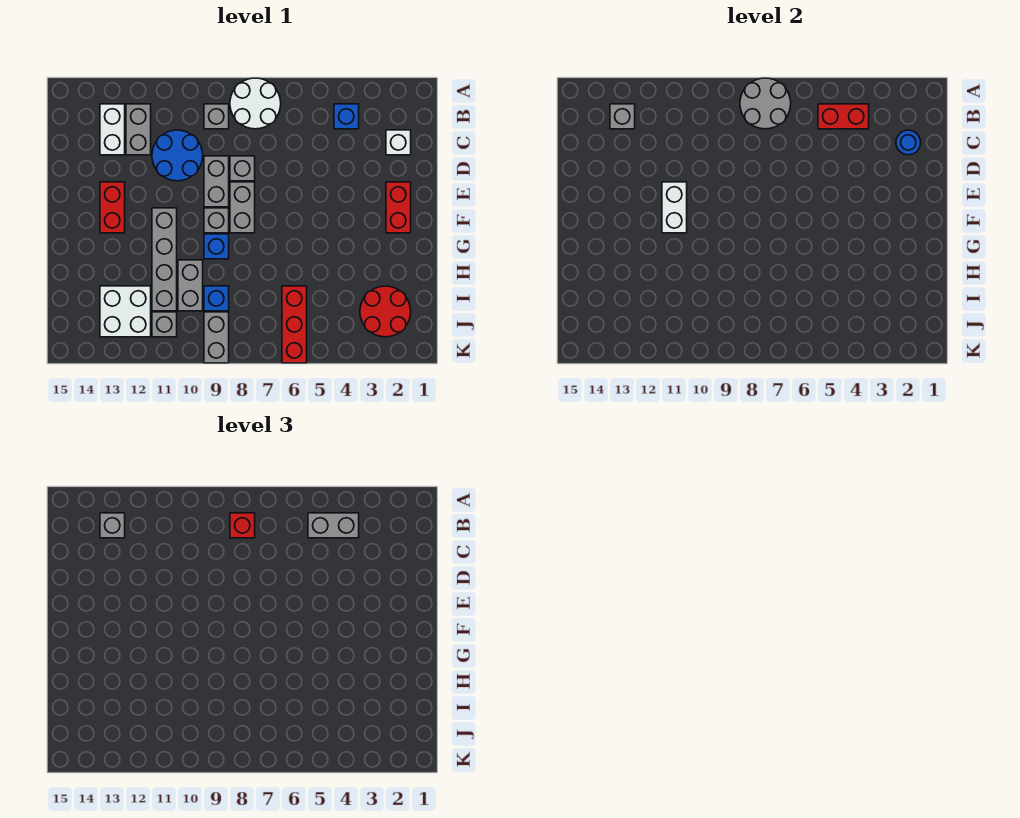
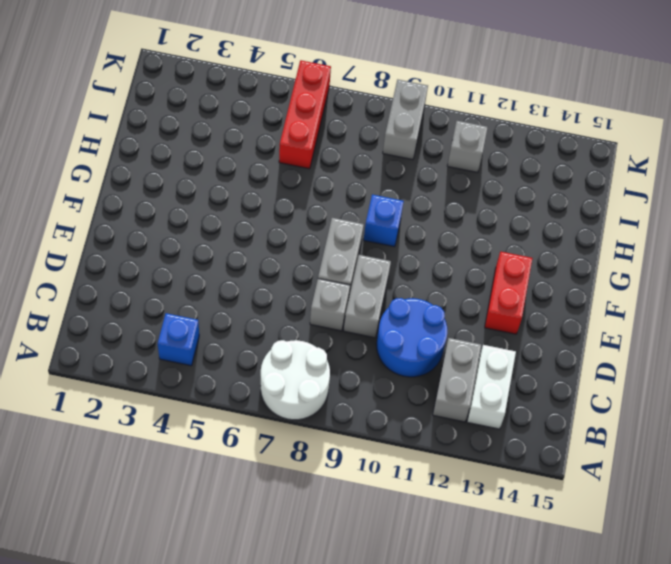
none -> grey brick B9 level 1
none -> white brick C2 level 1
none -> red brick E2:F2 level 1
none -> grey brick F9 level 1

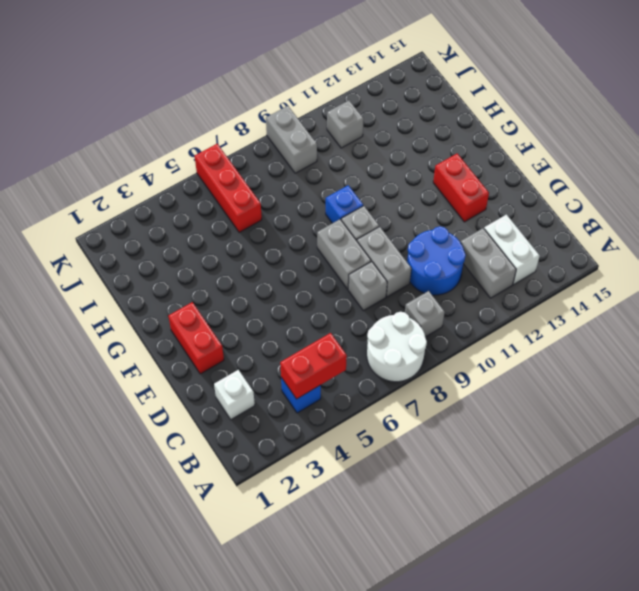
none -> grey brick F11:I11 level 1
none -> grey brick H10:I10 level 1
none -> red round brick I2:J3 level 1
none -> blue brick I9 level 1

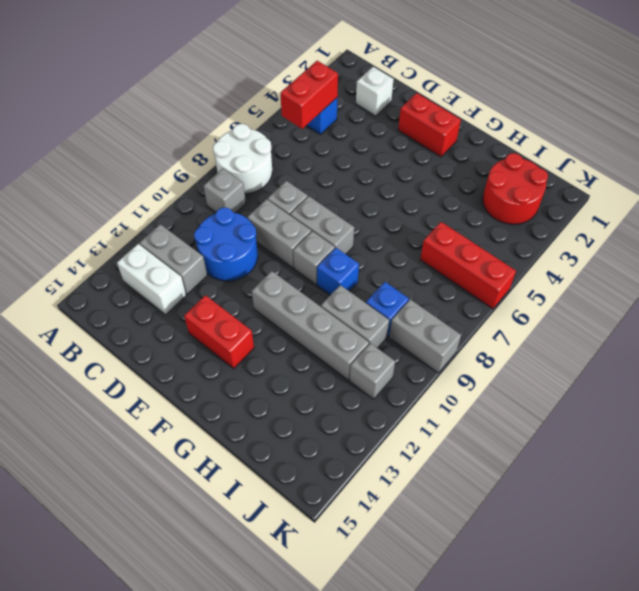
none -> white brick I12:J13 level 1
none -> grey round brick A7:B8 level 2
none -> grey brick B13 level 2
none -> blue round brick C2 level 2

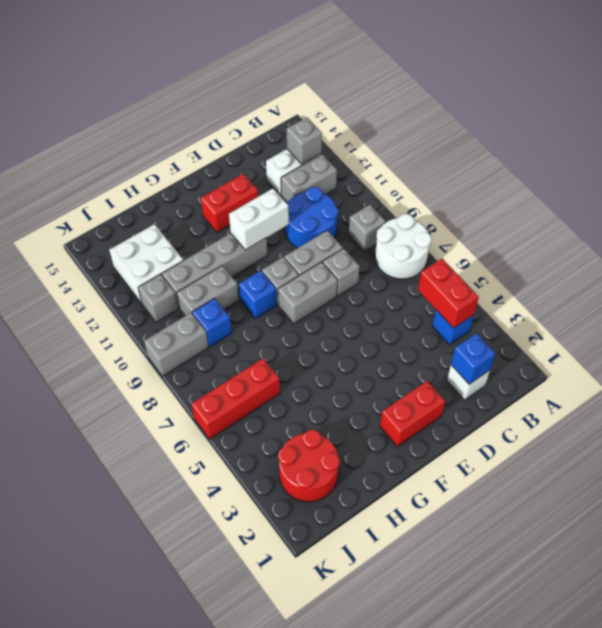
blue brick C2 level 2 -> blue round brick C2 level 2
none -> grey round brick A7:B8 level 2
none -> grey brick B4:B5 level 3
none -> red brick B8 level 3
none -> grey brick B13 level 3

